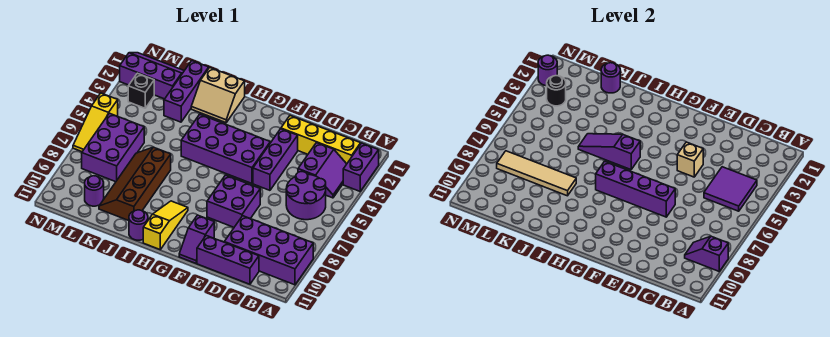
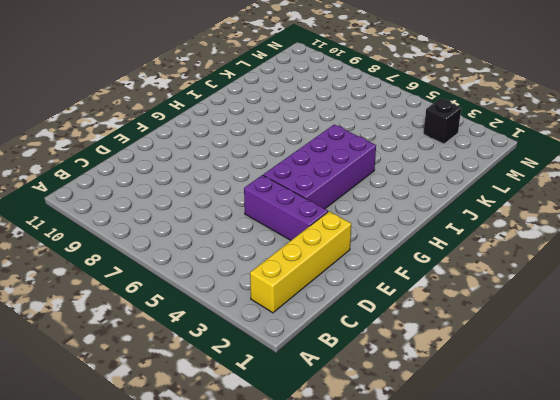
none -> purple brick A2:A3 level 1
none -> purple brick A9:D10 level 1
none -> purple slope B3:C4 level 1 top C

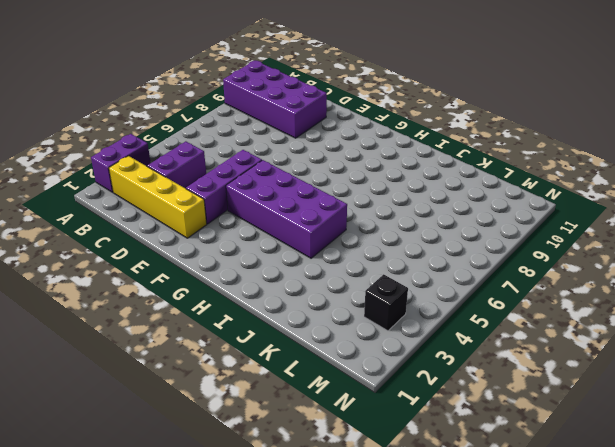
none -> purple round brick B5:C6 level 1
none -> purple brick C11:E11 level 1
none -> purple brick E7:F8 level 1

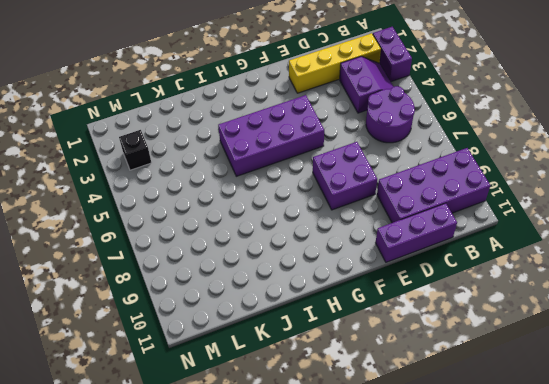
none -> purple brick E3:E5 level 1
none -> purple slope F10:F11 level 1 top 10
none -> yellow slope H9:H11 level 1 top 11

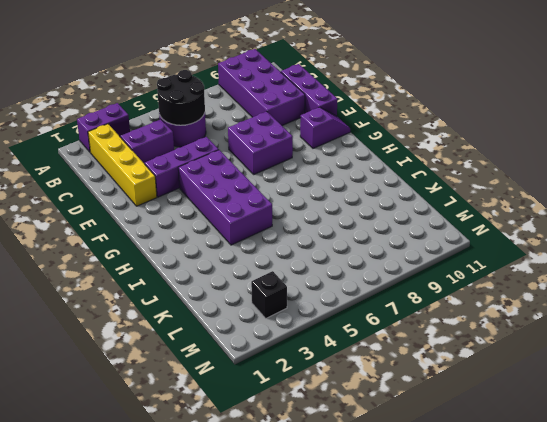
black round brick B5:C6 level 2 -> purple tile B4:C5 level 2
none -> yellow slope H9:H11 level 1 top 11
none -> tan slope I1:J2 level 1 top 1
none -> purple round brick I11 level 1

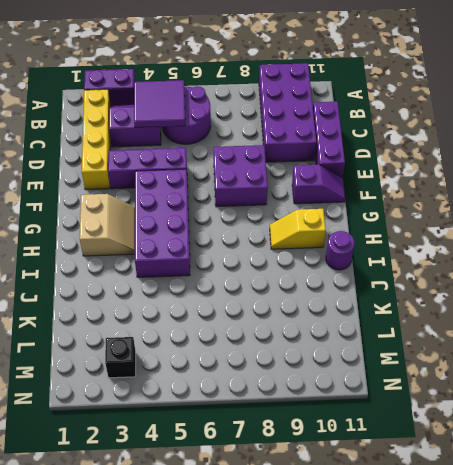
tan slope G2:H3 level 1 top 2 -> tan slope I1:J2 level 1 top 1
yellow slope H9:H10 level 1 top 10 -> yellow slope H9:H11 level 1 top 11
none -> brown slope J7:K10 level 1 top J
none -> purple brick K1:K3 level 1
none -> purple slope L1:N2 level 1 top 2

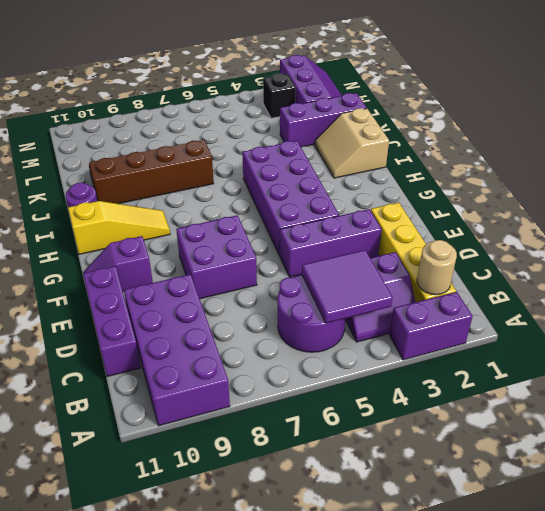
tan round brick B2 level 2 -> none
none -> purple brick L6:M8 level 1
none -> purple round brick L10 level 1
none -> yellow slope N5:N7 level 1 top 5

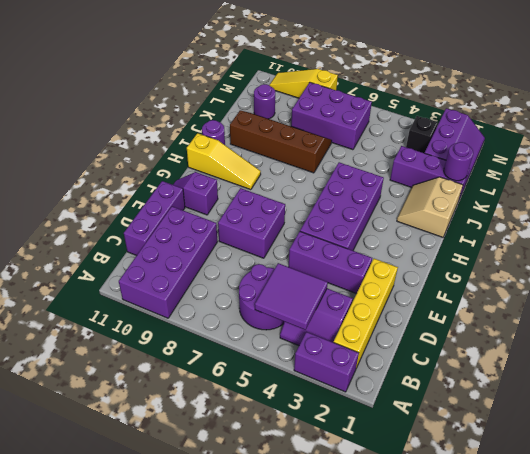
yellow slope N8:N10 level 1 top 8 -> yellow slope N5:N7 level 1 top 5
none -> purple slope A9:B9 level 2 top A
none -> tan brick E4 level 2
none -> purple brick E7:H7 level 2

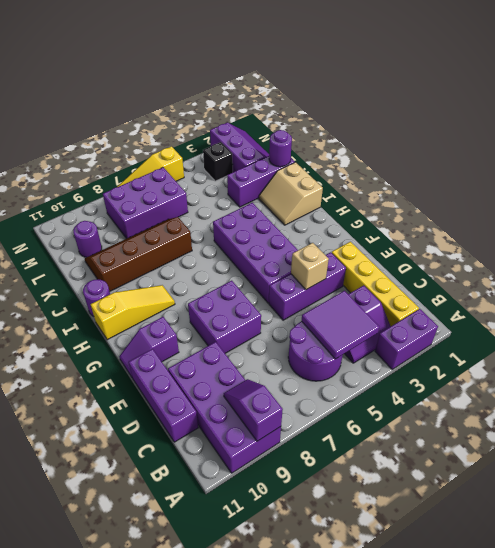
none -> purple brick E7:H7 level 2
none -> purple slope H5:J5 level 2 top H
none -> tan tile J8:M8 level 2

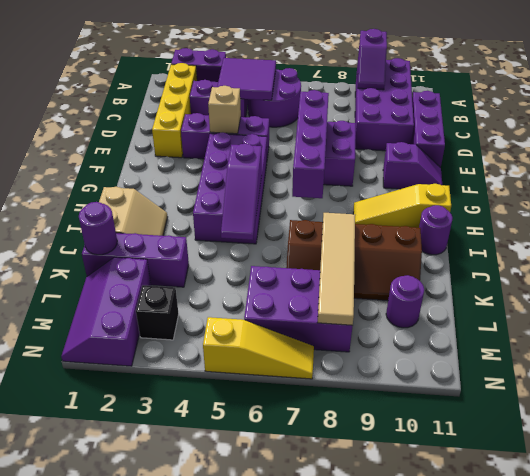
none -> black round brick M3 level 2
none -> purple round brick N2 level 2

